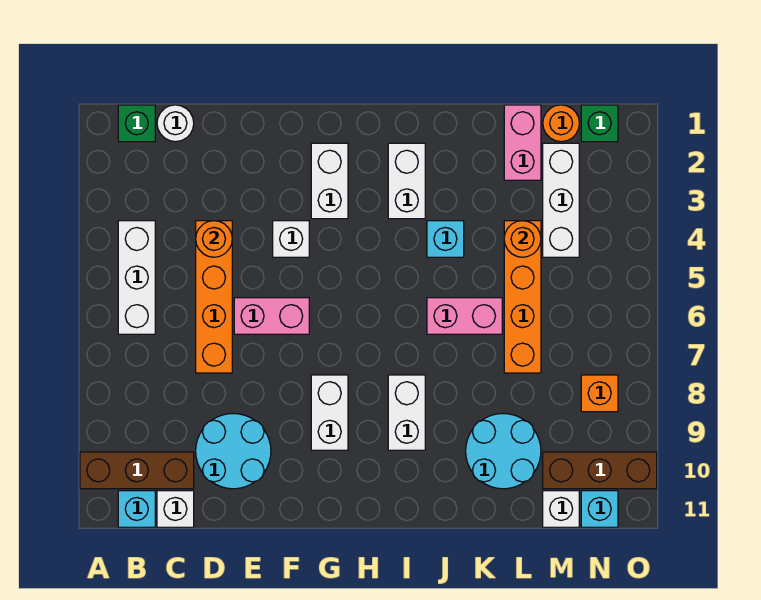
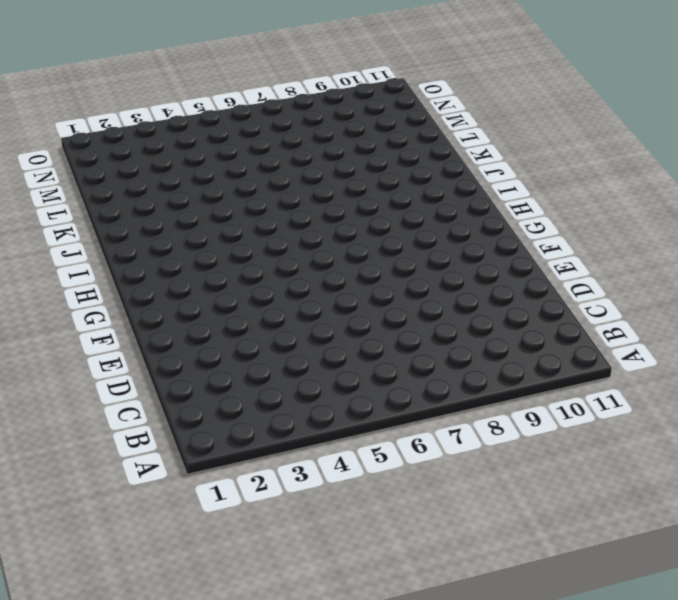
none -> brown brick A10:C10 level 1
none -> green brick B1 level 1
none -> white brick B4:B6 level 1

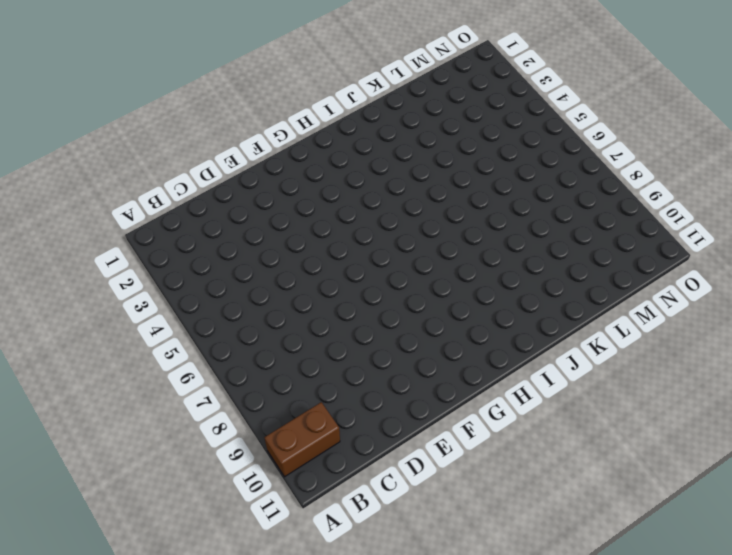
brown brick A10:B10 level 1 -> brown brick A10:C10 level 1
none -> green brick B1 level 1
none -> white brick B4:B6 level 1
none -> cyan brick B11 level 1

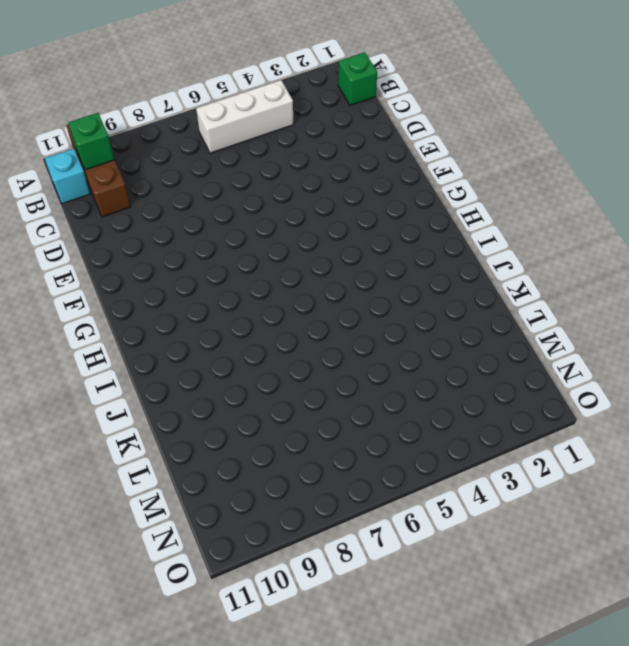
green brick B10 level 2 -> green brick N1 level 1
none -> white round brick C1 level 1
none -> white brick C11 level 1
none -> orange brick D4:D7 level 1

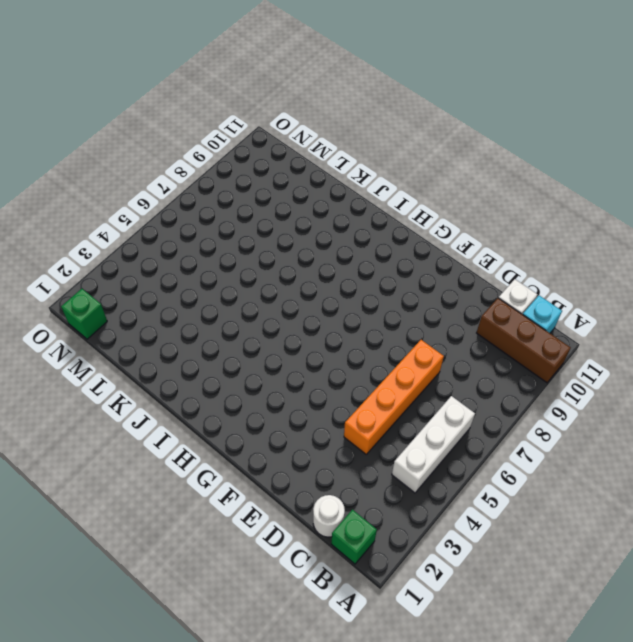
none -> cyan round brick D9:E10 level 1
none -> pink brick E6:F6 level 1
none -> white brick F4 level 1

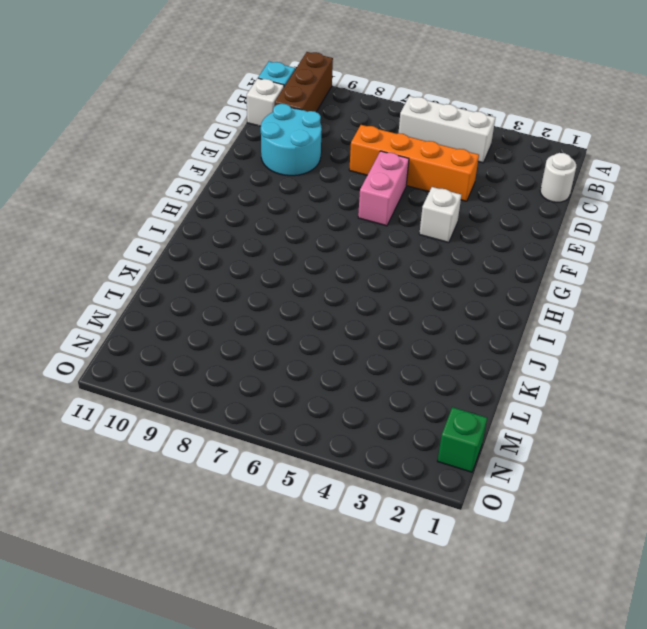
none -> green brick B1 level 1
none -> white brick G2:G3 level 1
none -> white brick G8:G9 level 1

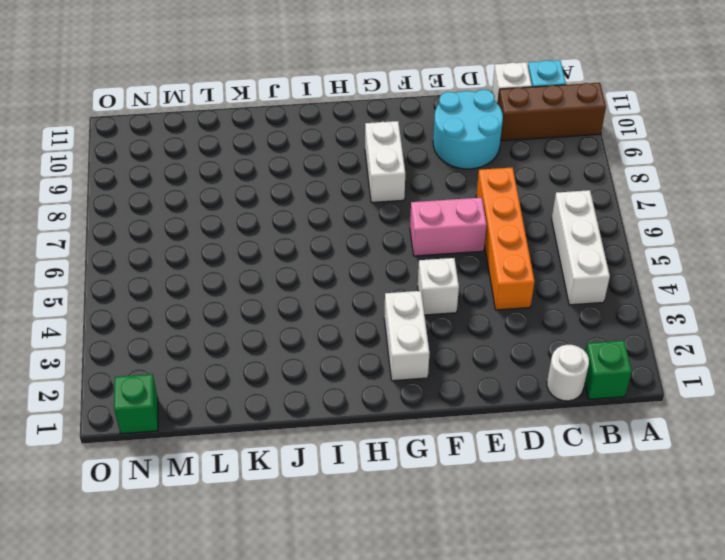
none -> white brick I2:I3 level 1
none -> white brick I8:I9 level 1
none -> cyan brick J4 level 1

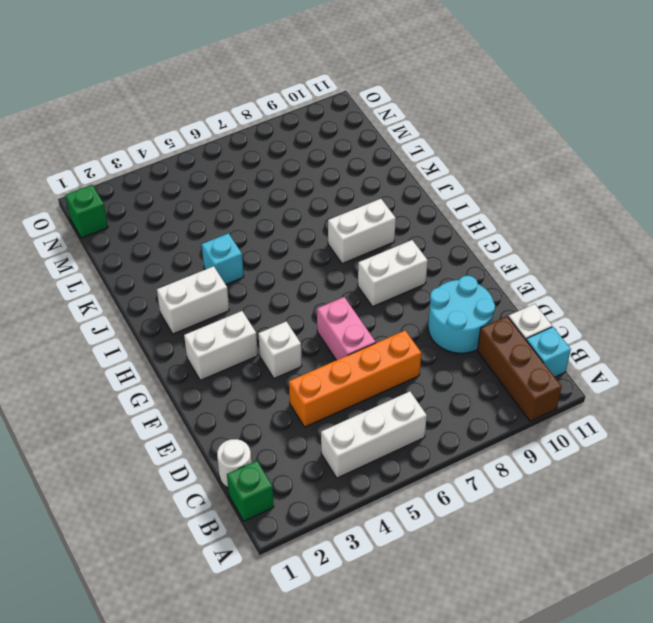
none -> pink brick J6:K6 level 1
none -> cyan round brick K9:L10 level 1
none -> pink brick L1:L2 level 1

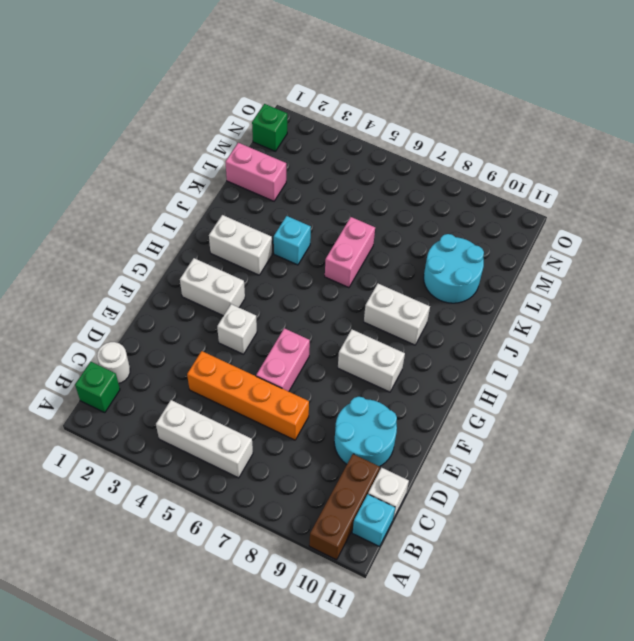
none -> orange brick L4:L7 level 1
none -> orange round brick M1 level 1
none -> white brick M2:M4 level 1

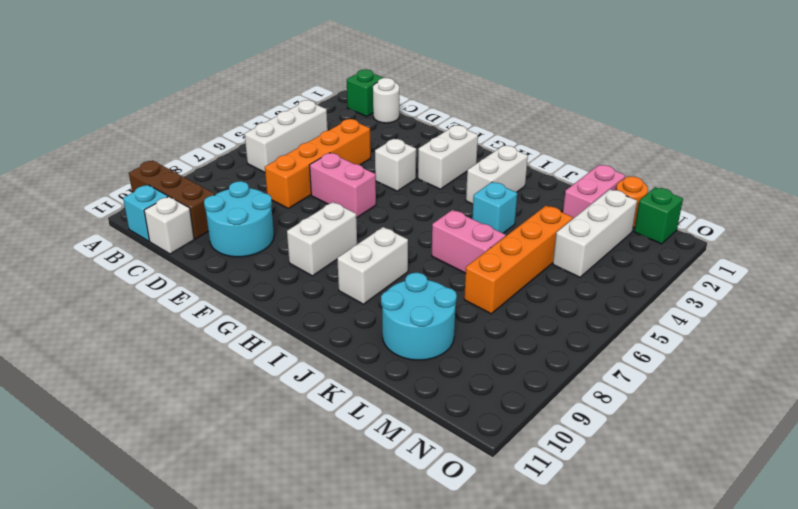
none -> brown brick M10:O10 level 1
none -> white brick M11 level 1
none -> orange brick N8 level 1

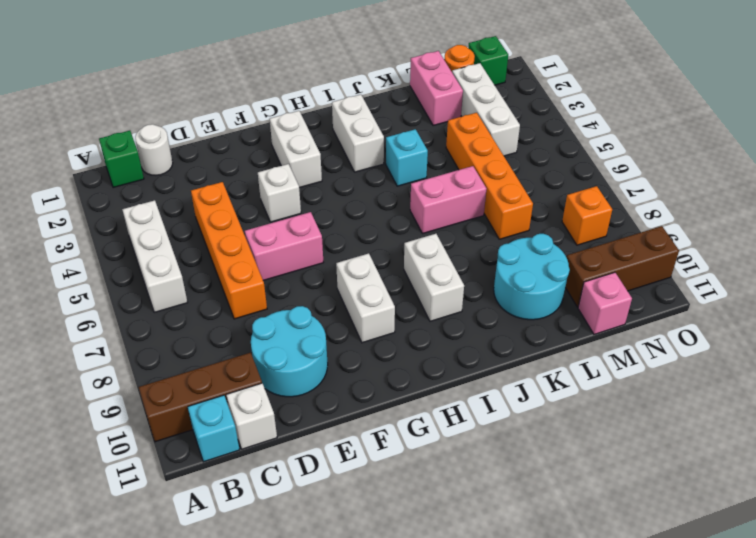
pink brick M11 level 1 -> white brick M11 level 1
none -> cyan brick N11 level 1
none -> orange round brick D4 level 2
none -> orange round brick L4 level 2

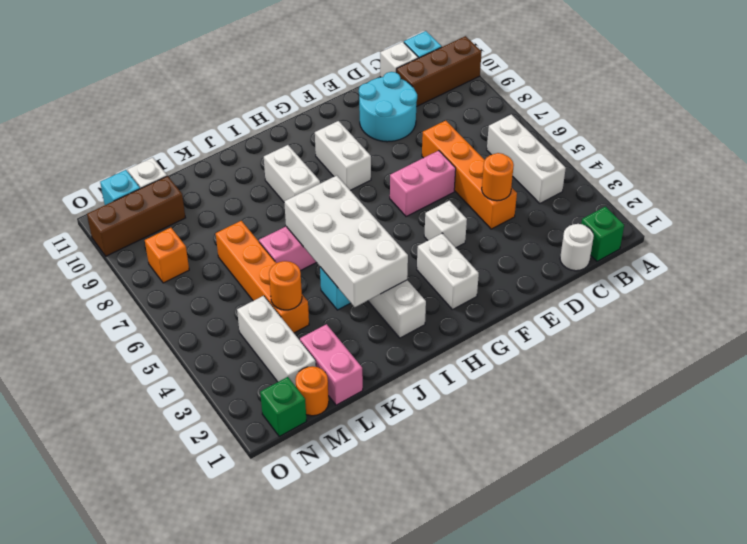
white brick I3:J6 level 2 -> none
none -> cyan round brick K9:L10 level 1

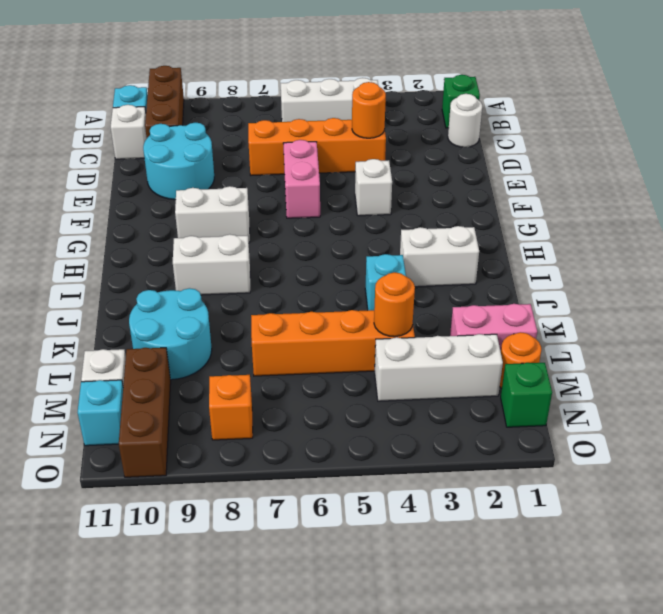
none -> white brick G2:G3 level 1
none -> pink brick J6:K6 level 1

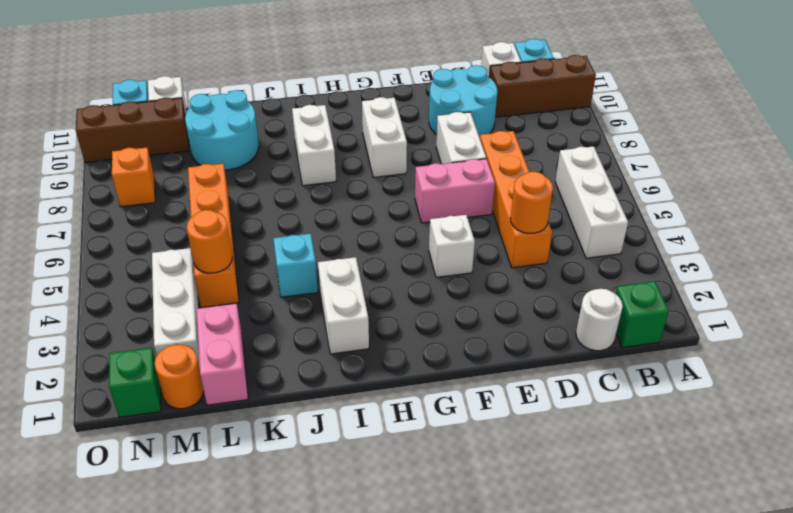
white brick E7:E8 level 1 -> white brick G2:G3 level 1
none -> pink brick J6:K6 level 1

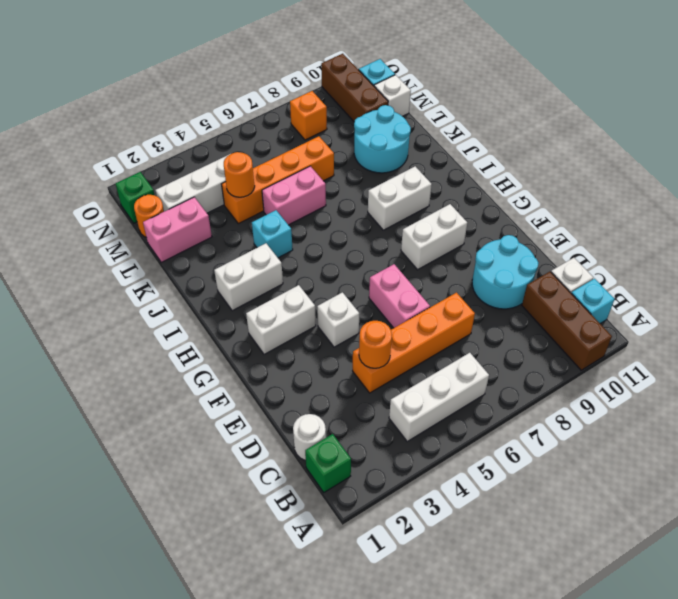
pink brick K5:K6 level 1 -> pink brick J6:K6 level 1

